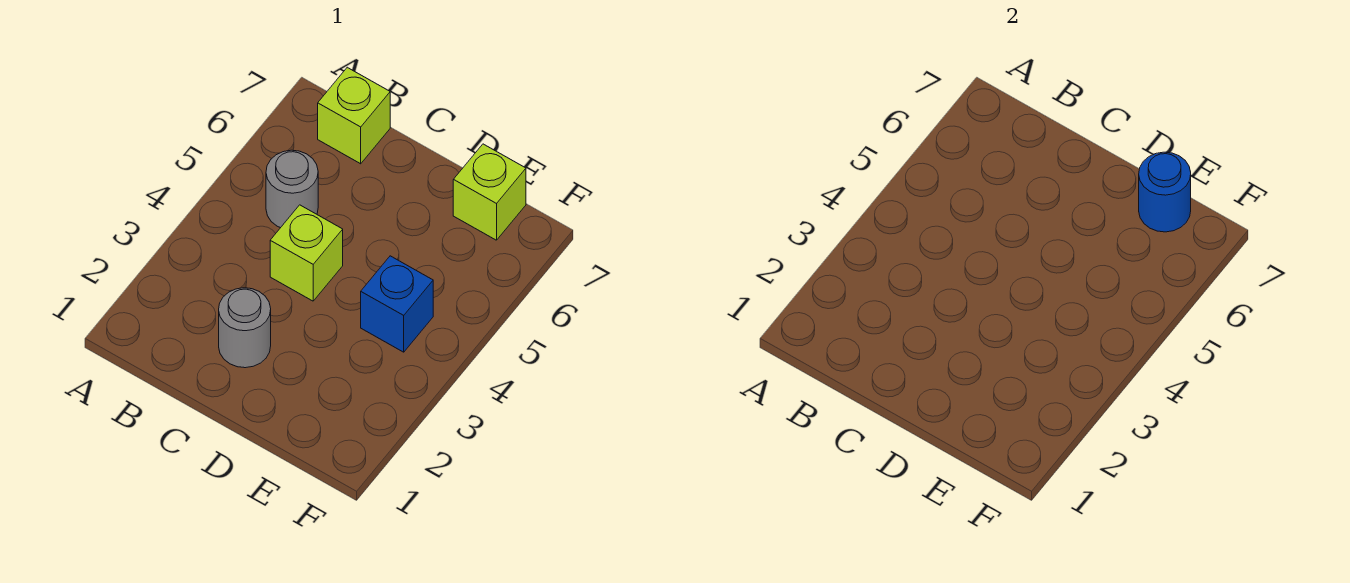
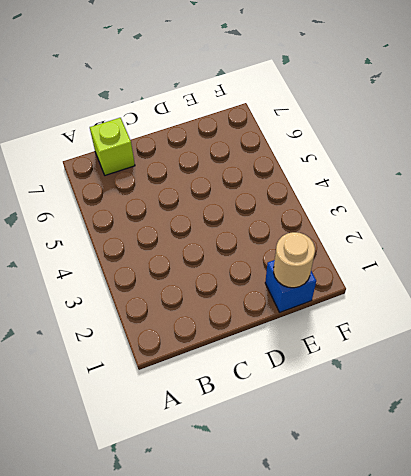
blue brick E1 level 1 -> blue brick E4 level 1
tan round brick E1 level 2 -> none
none -> grey round brick B5 level 1
none -> grey round brick C2 level 1

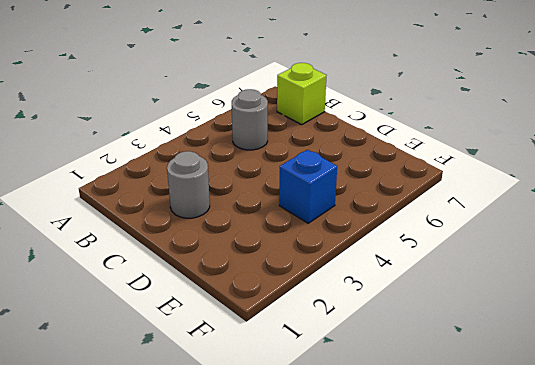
none -> lime brick C4 level 1
none -> lime brick E7 level 1

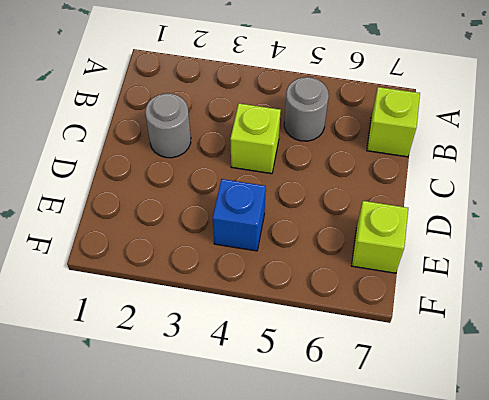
none -> blue round brick E7 level 2

